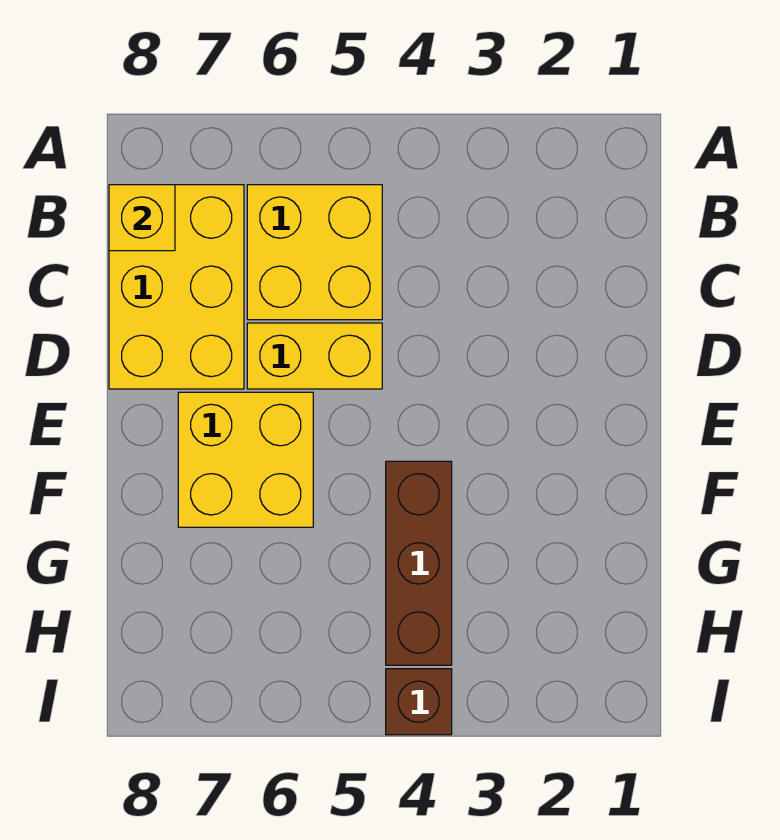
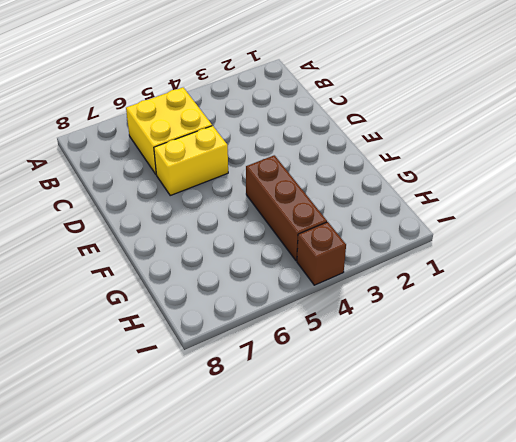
none -> yellow brick B7:D8 level 1
none -> yellow brick E6:F7 level 1

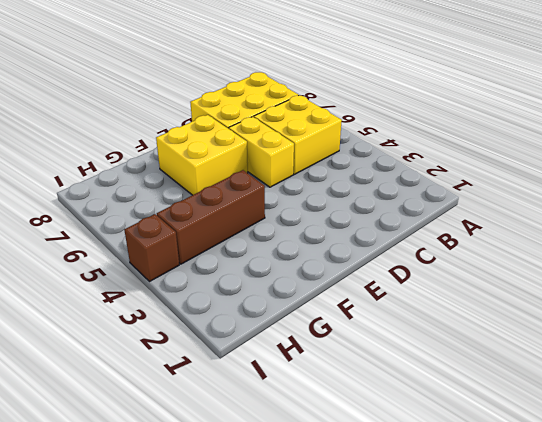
none -> yellow brick B8 level 2

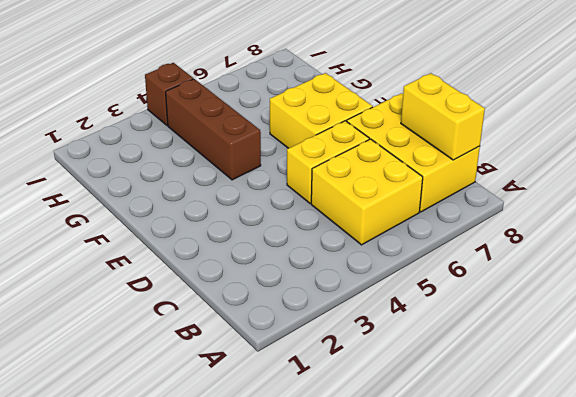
yellow brick B8:C8 level 2 -> yellow brick B8 level 2

